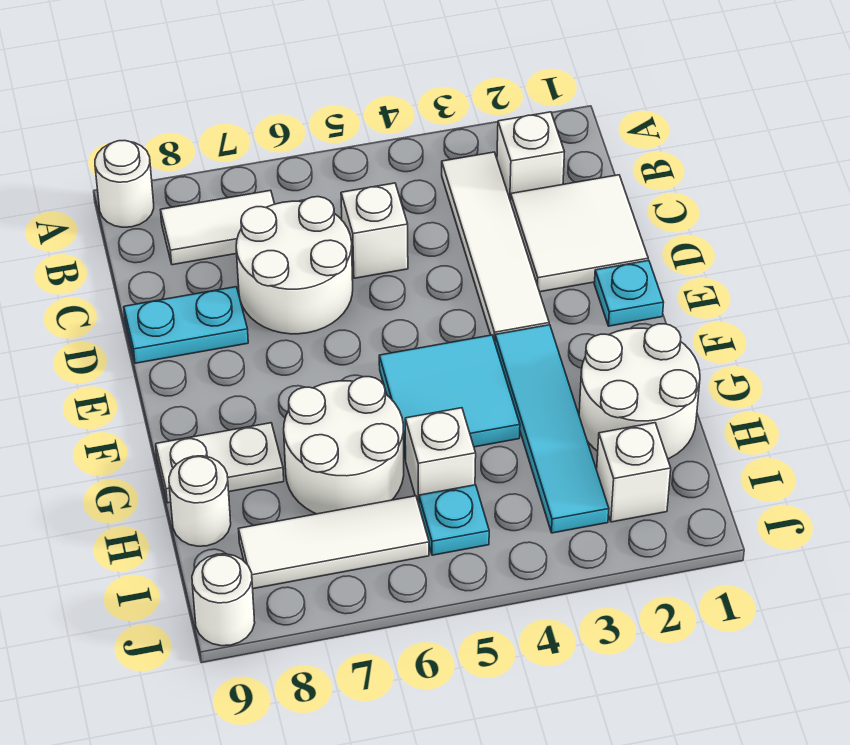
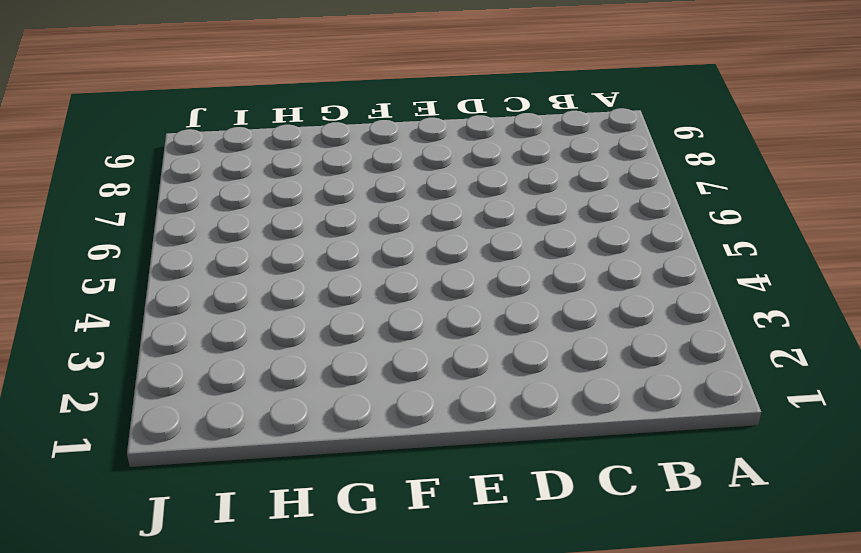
none -> white round brick A9 level 1
none -> white brick B2 level 1
none -> white tile B3:E3 level 1

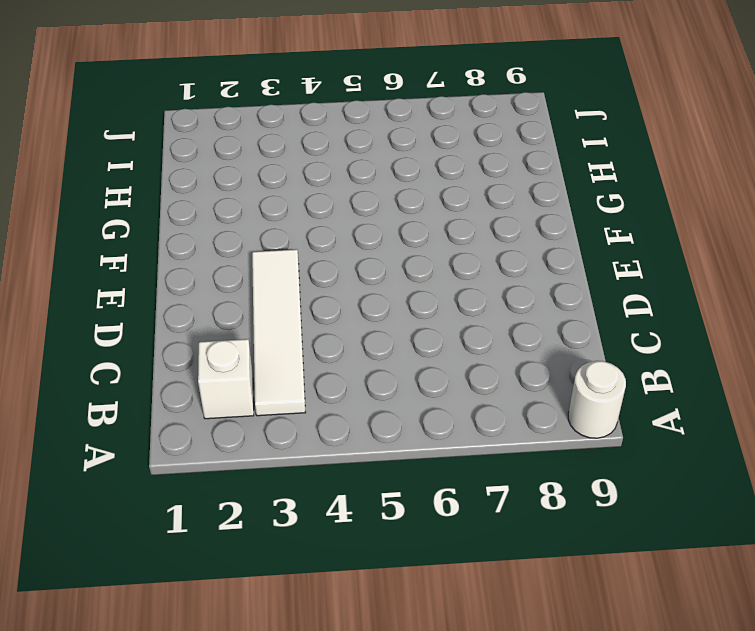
none -> white tile B7:B8 level 1
none -> white tile C1:D2 level 1
none -> white brick C5 level 1

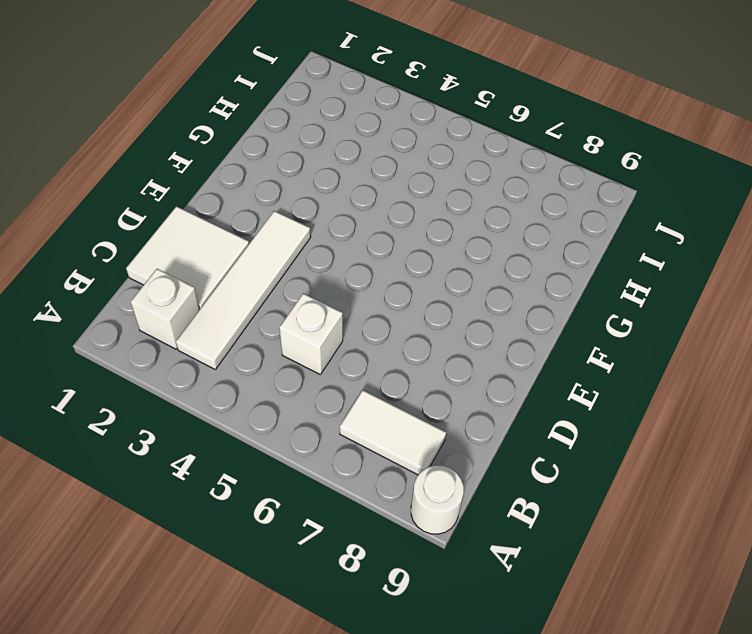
none -> white round brick C6:D7 level 1
none -> cyan plate D8:D9 level 1
none -> cyan plate E1 level 1

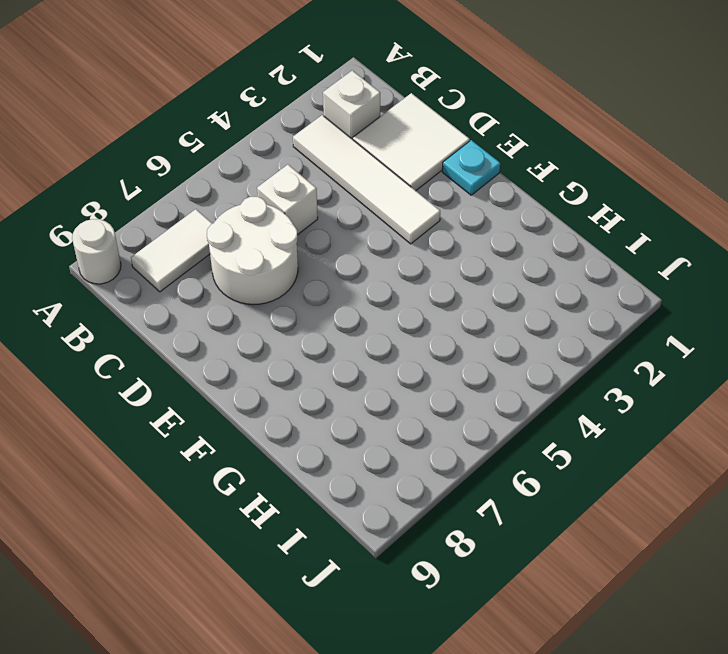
none -> cyan plate D8:D9 level 1
none -> cyan tile F3:I3 level 1
none -> cyan tile F4:G5 level 1

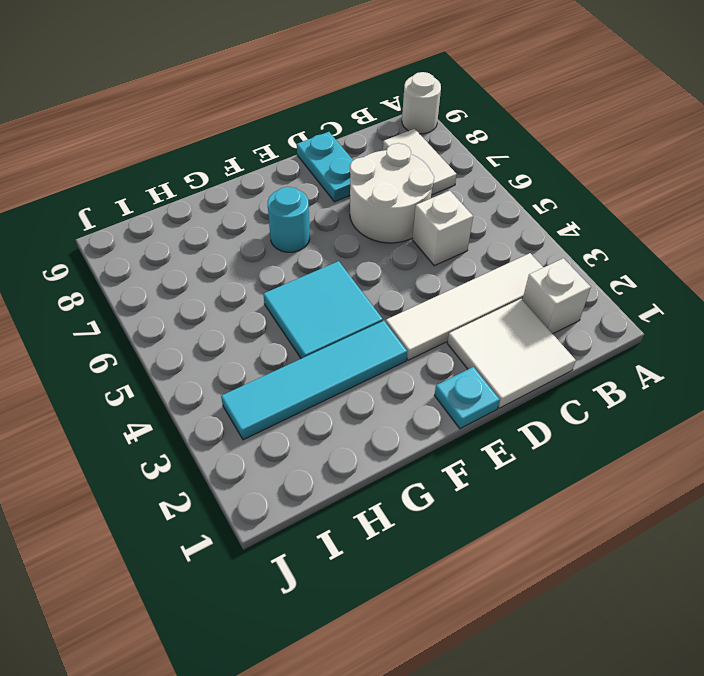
cyan round brick F7 level 1 -> none
none -> white round brick G1:H2 level 1
none -> white round brick G6:H7 level 1
none -> white plate G8:G9 level 1

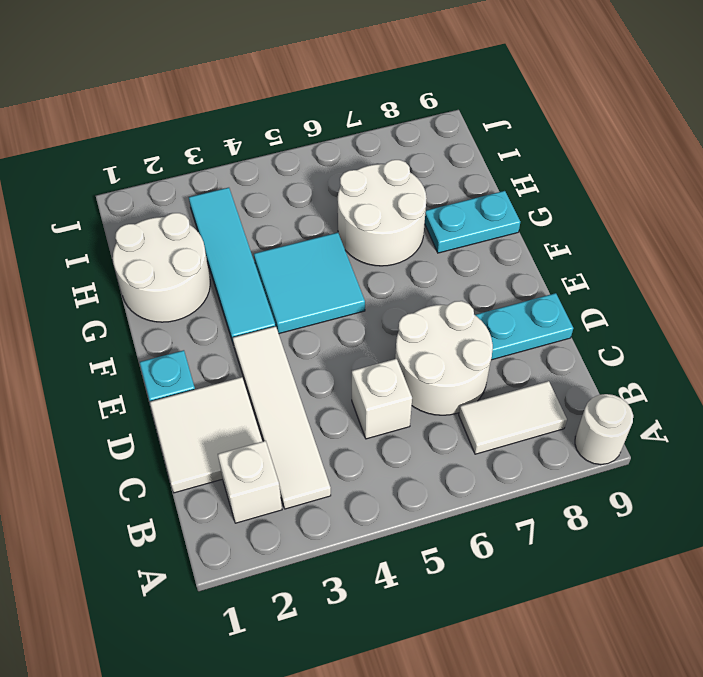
cyan plate G8:G9 level 1 -> white plate G8:G9 level 1
none -> white brick H5 level 1
none -> white round brick H9 level 1
none -> white brick I2 level 1

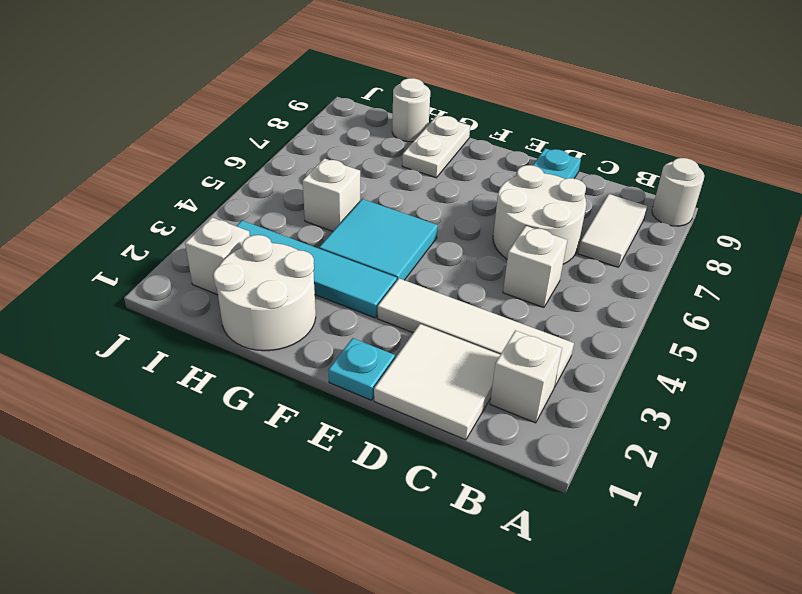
none -> white round brick G6:H7 level 1
none -> cyan plate I5 level 1
none -> white tile I6:I8 level 1

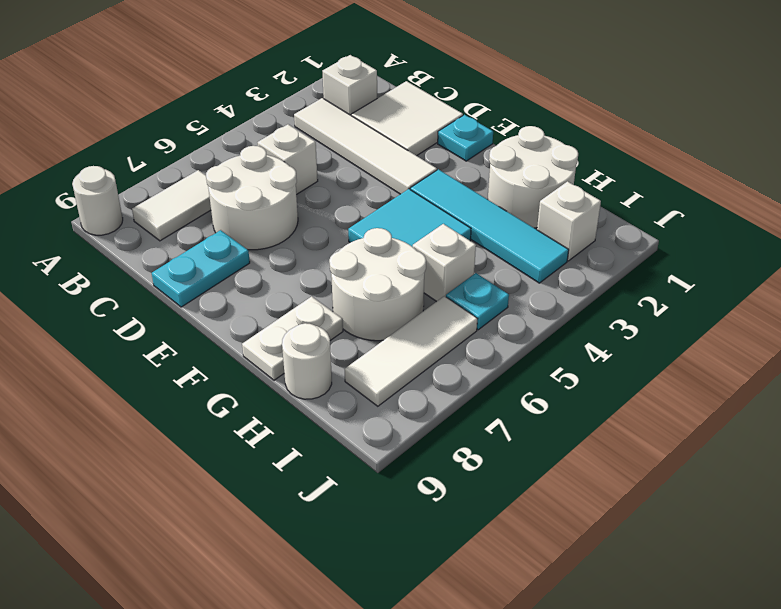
none -> white round brick J9 level 1

